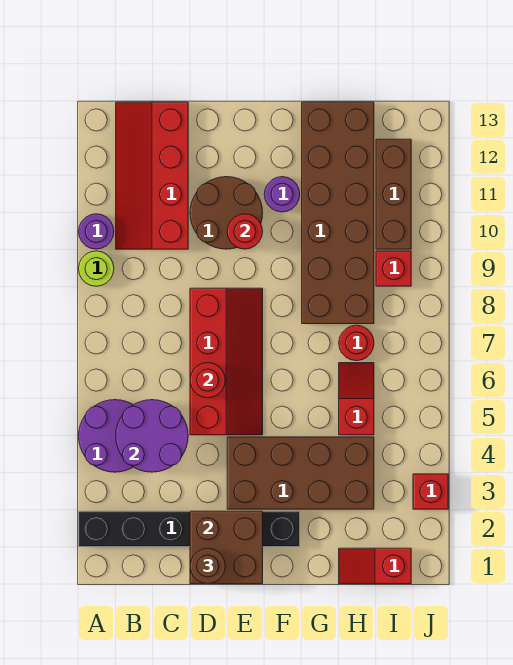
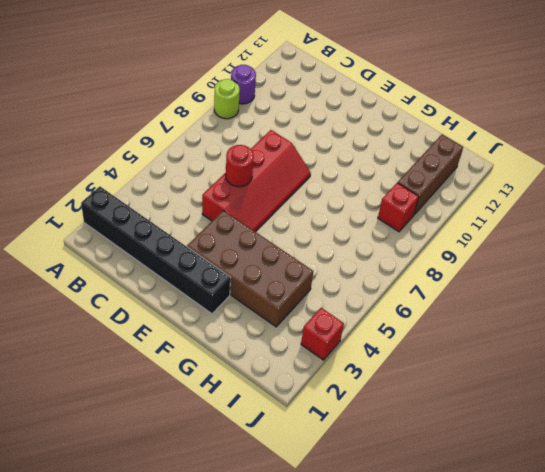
none -> purple round brick A4:B5 level 1
none -> red slope B10:C13 level 1 top C
none -> brown round brick D10:E11 level 1

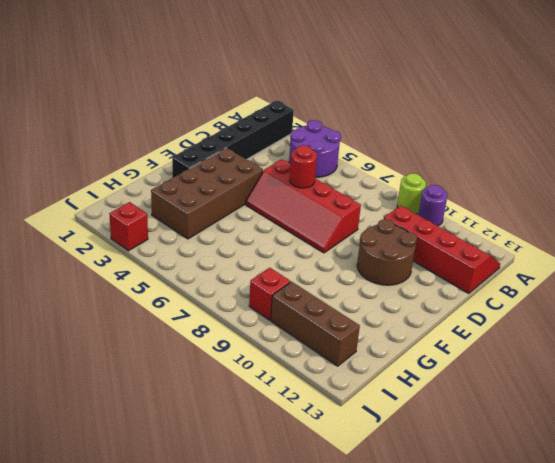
none -> purple round brick F11 level 1
none -> brown brick G8:H13 level 1
none -> red slope H1:I1 level 1 top I

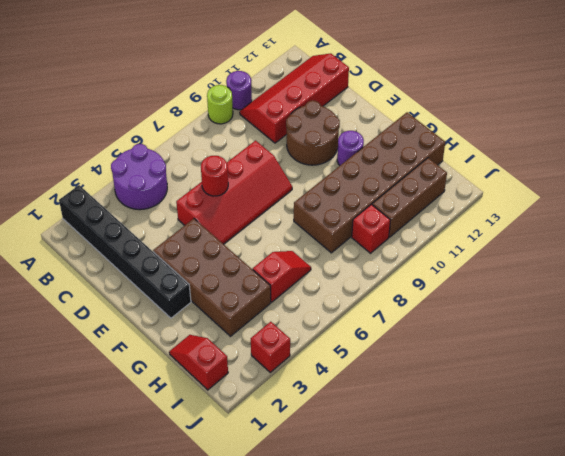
none -> red round brick H7 level 1
none -> purple round brick B4:C5 level 2
none -> brown brick D1:E2 level 2

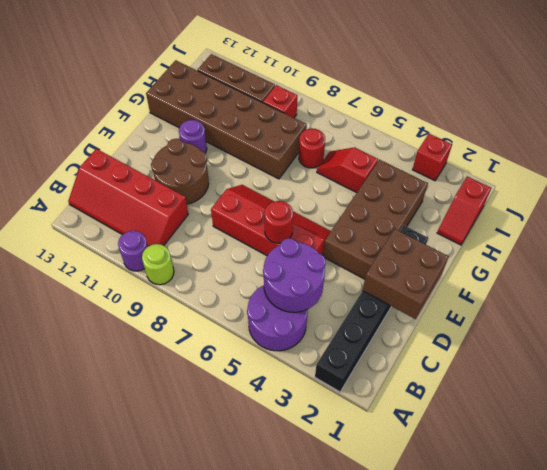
none -> red round brick E10 level 2
none -> brown round brick D1 level 3

